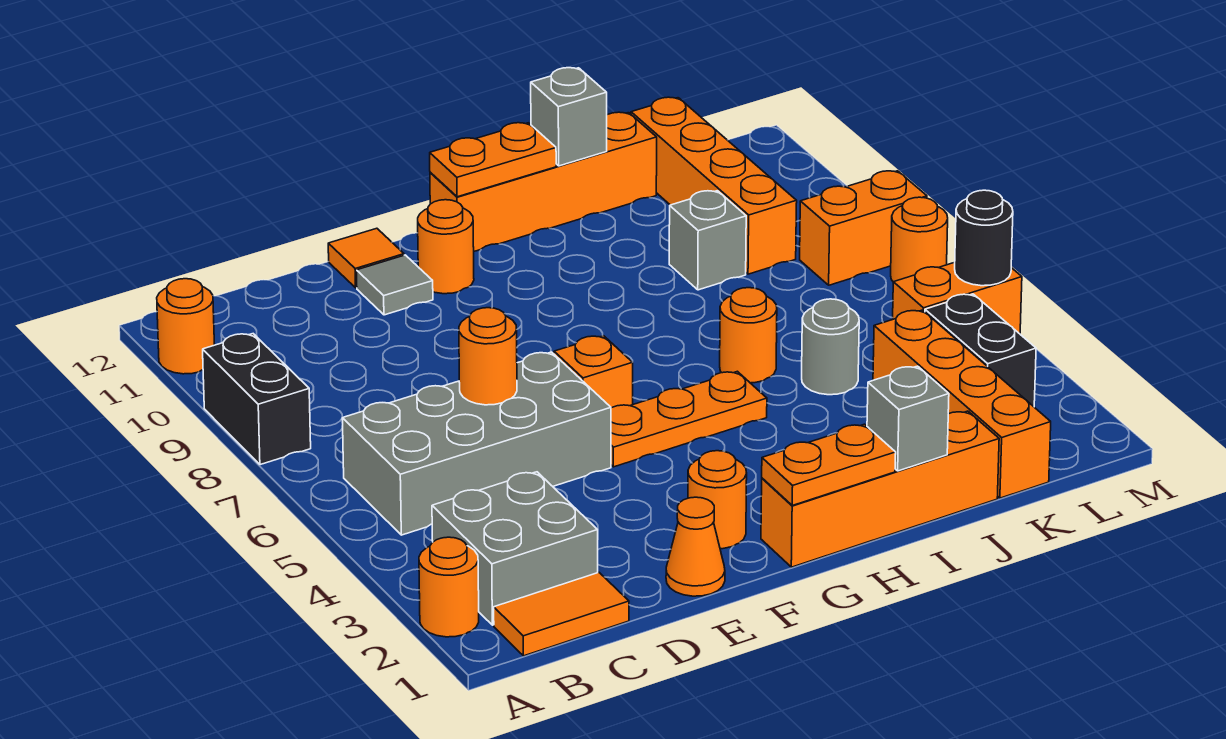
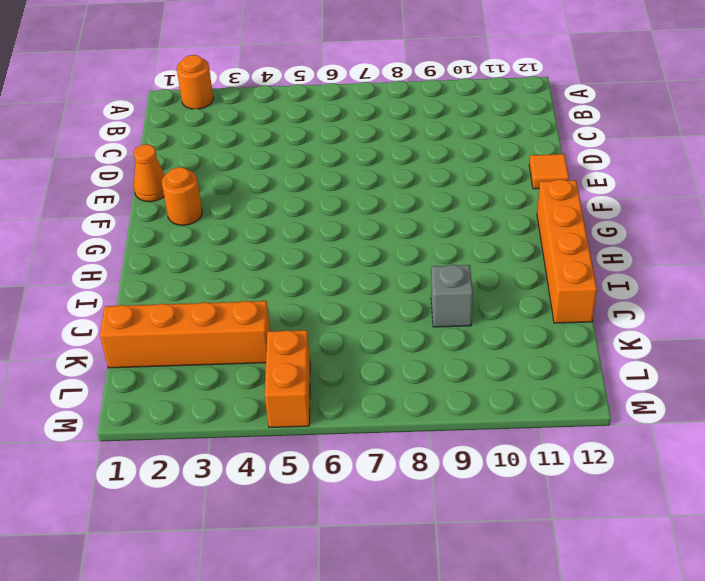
none -> black brick A8:A9 level 1
none -> orange round brick A11 level 1
none -> orange tile B1:C1 level 1
none -> grey brick B2:C3 level 1

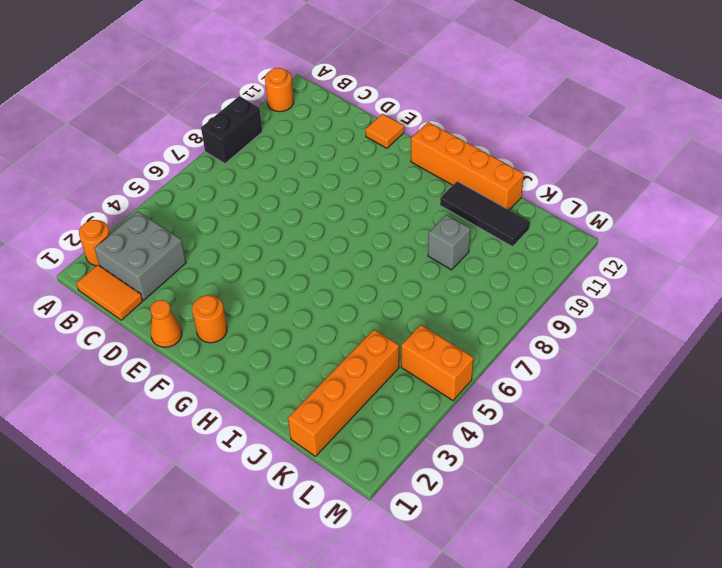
black tile I11:K11 level 1 -> orange brick K9:K12 level 1
none -> grey brick B5:E6 level 1
none -> grey tile E11 level 1
none -> orange plate F5:H5 level 1
none -> orange brick F6 level 1

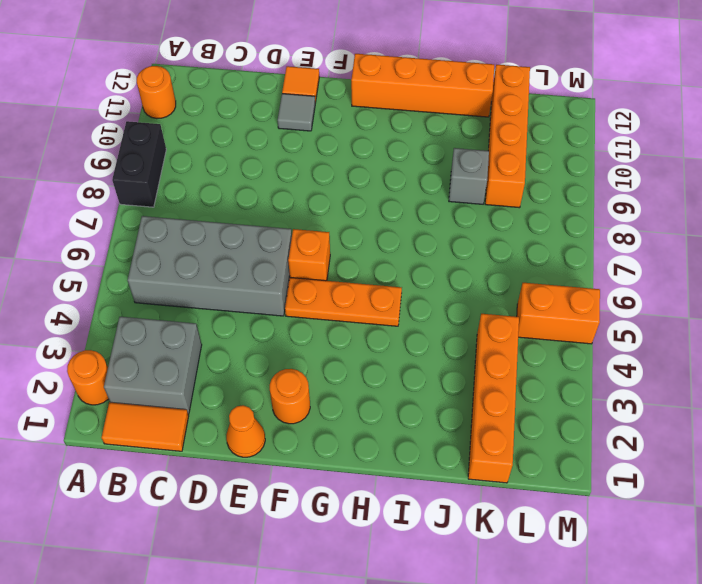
none -> orange round brick F11 level 1
none -> orange brick G1:J1 level 1
none -> orange round brick I6 level 1
none -> grey round brick J5 level 1

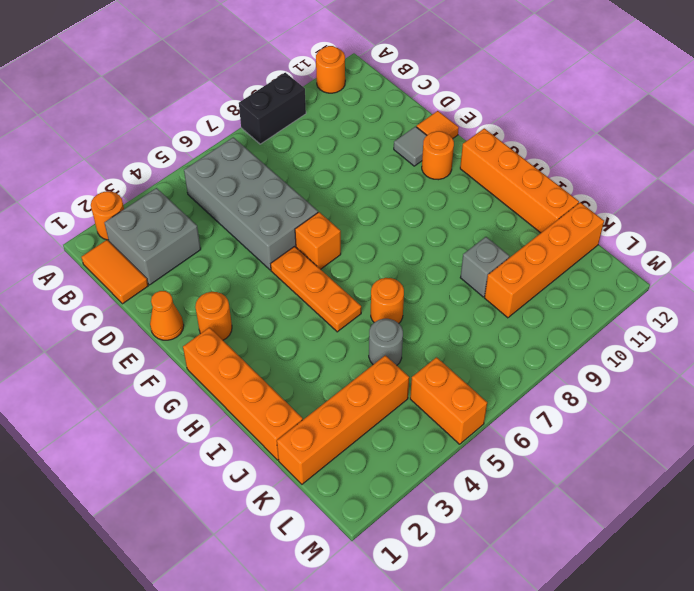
none -> black brick L3:L4 level 1
none -> orange brick L8:M8 level 1
none -> orange round brick M7 level 1
none -> orange round brick D6 level 2

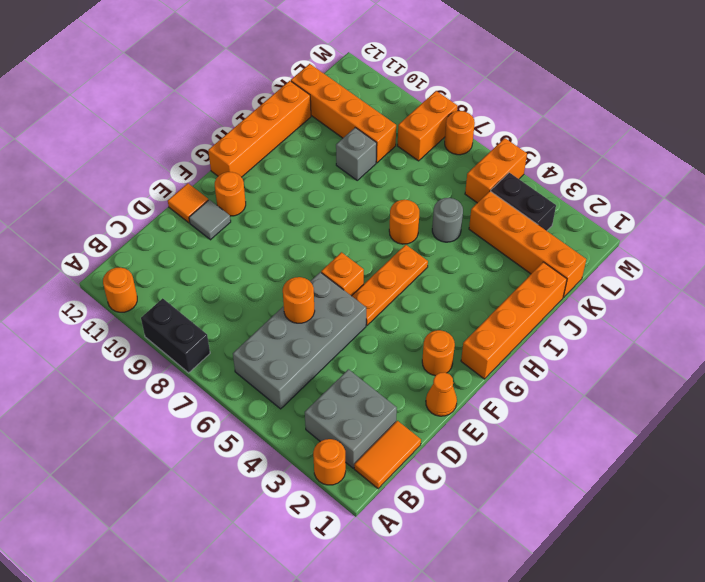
none -> orange plate G1:H1 level 2
none -> orange plate G12:H12 level 2
none -> grey brick I1 level 2
none -> grey brick I12 level 2

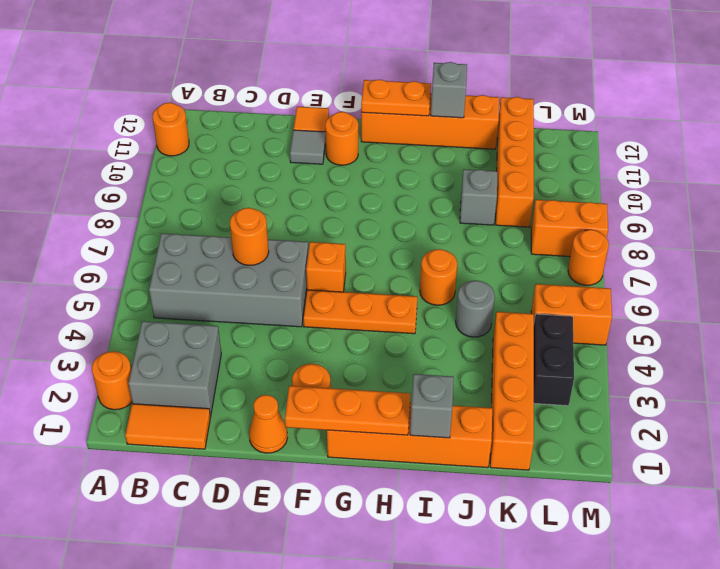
orange plate F1:H1 level 2 -> orange plate G1:H1 level 2
none -> black brick A8:A9 level 1
none -> black round brick M5 level 2

